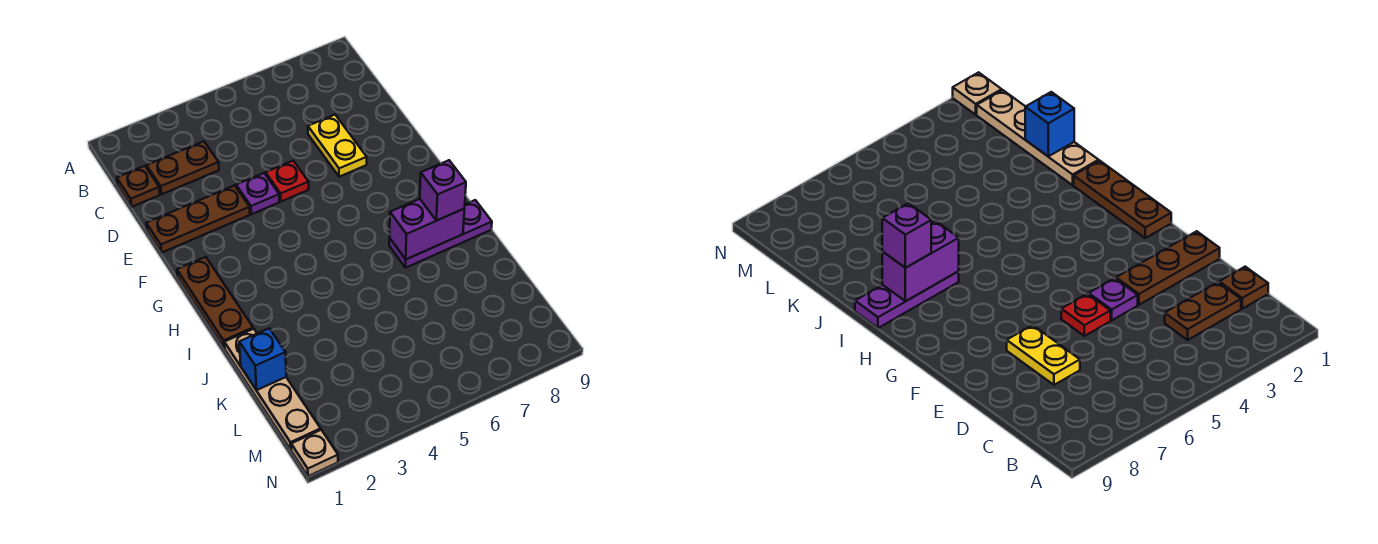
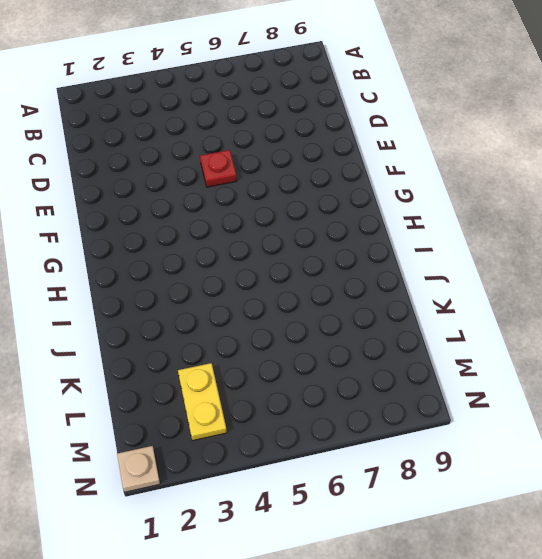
yellow plate L3:M3 level 1 -> yellow plate D7:E7 level 1
none -> brown plate C1 level 1
none -> brown plate C2:C3 level 1
none -> brown plate E1:E3 level 1

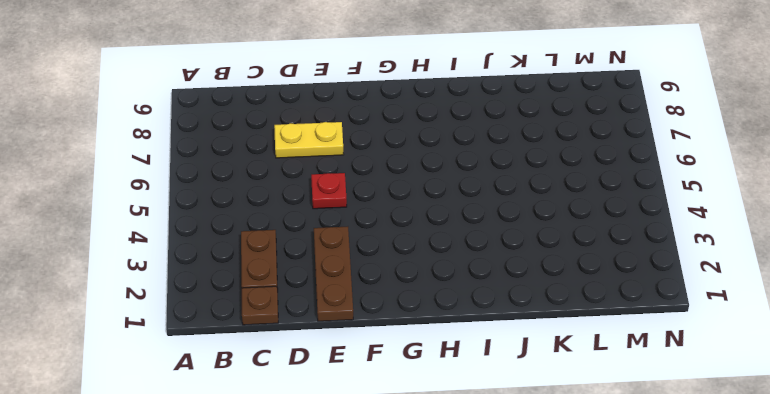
none -> purple plate E4 level 1
none -> brown plate G1:I1 level 1
none -> purple plate I7:I9 level 1

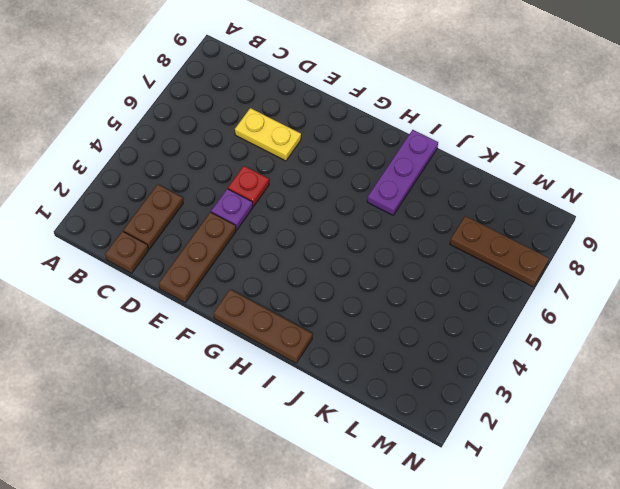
brown plate L7:N7 level 1 -> none
none -> tan plate J1:M1 level 1
none -> tan plate N1 level 1
none -> purple brick I7:I8 level 2

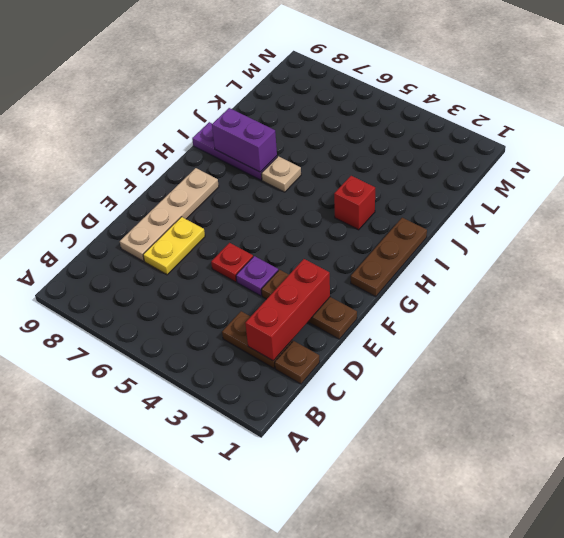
red brick C2:E2 level 2 -> none
tan plate D8:G8 level 1 -> tan plate J1:M1 level 1
red brick I3 level 1 -> none
tan plate I6 level 1 -> tan plate N1 level 1
none -> blue brick K1 level 2
none -> purple brick I8 level 3

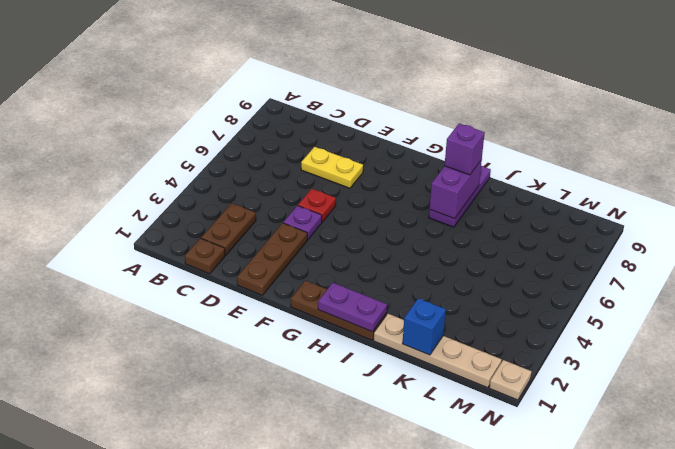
purple plate H1:I1 level 2 -> none

